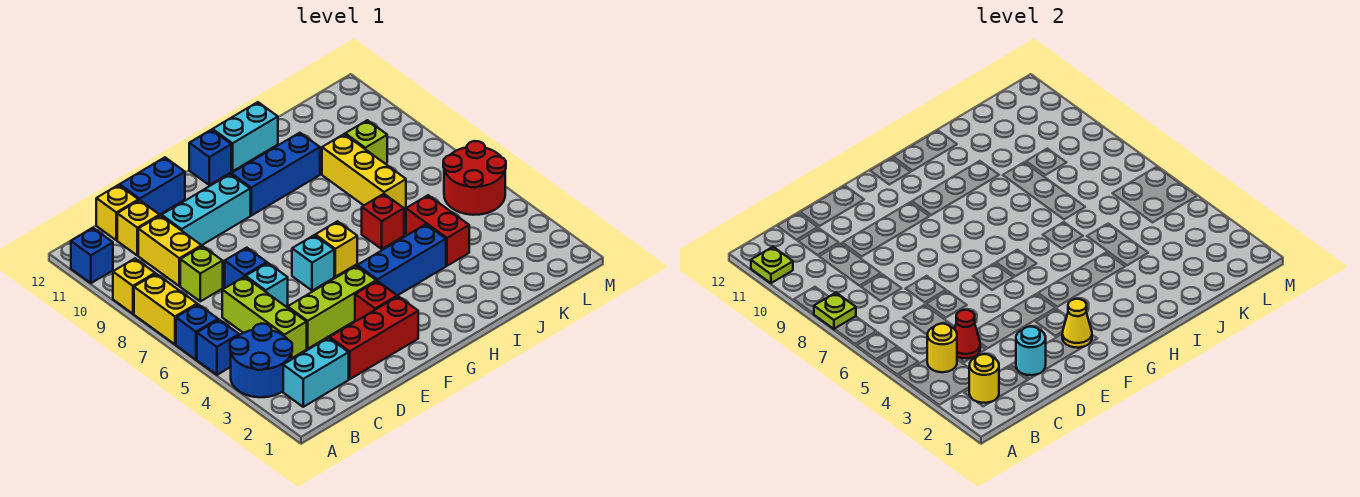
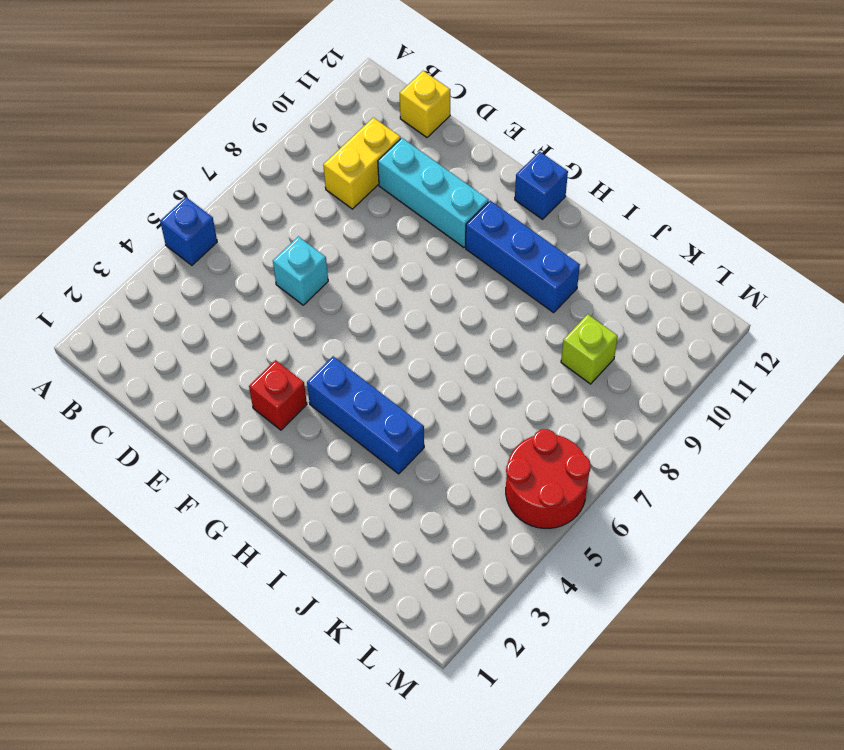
none -> blue round brick A3:B4 level 1
none -> blue brick A6 level 1
none -> yellow brick A7:A8 level 1
none -> yellow brick A9 level 1

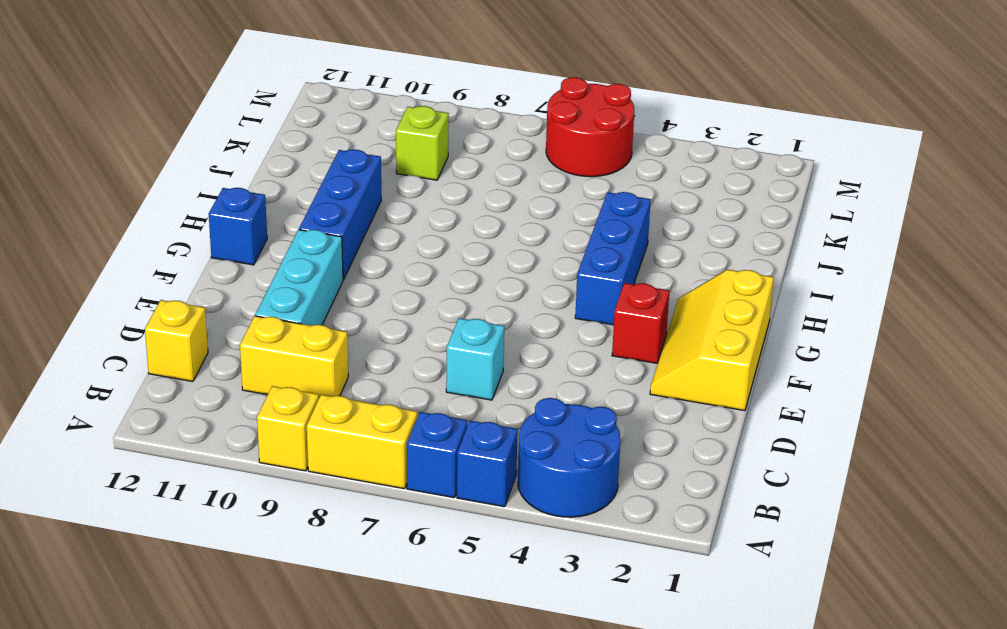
yellow slope E1:G2 level 1 top 1 -> red brick D2:F2 level 1
none -> blue brick A11 level 1
none -> cyan brick B2:C2 level 1
none -> lime brick C4:C6 level 1
none -> lime brick C8 level 1

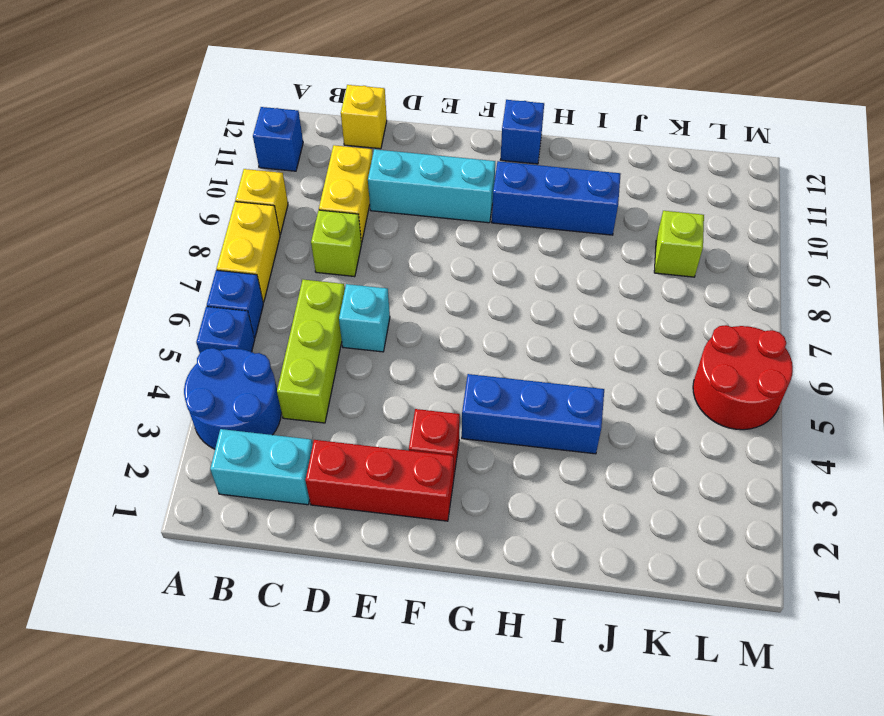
none -> yellow brick C11 level 1
none -> lime brick D4:F4 level 1
none -> blue brick D7 level 1
none -> blue brick D12:E12 level 1

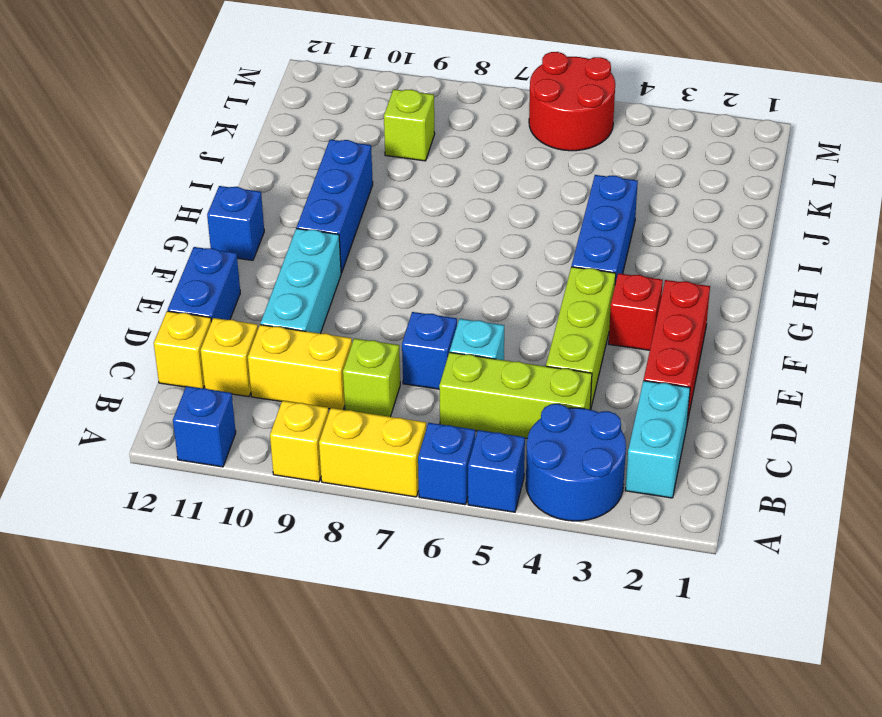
none -> cyan brick F6 level 1
none -> yellow brick G6 level 1
none -> cyan brick H12:I12 level 1
none -> red brick I6 level 1

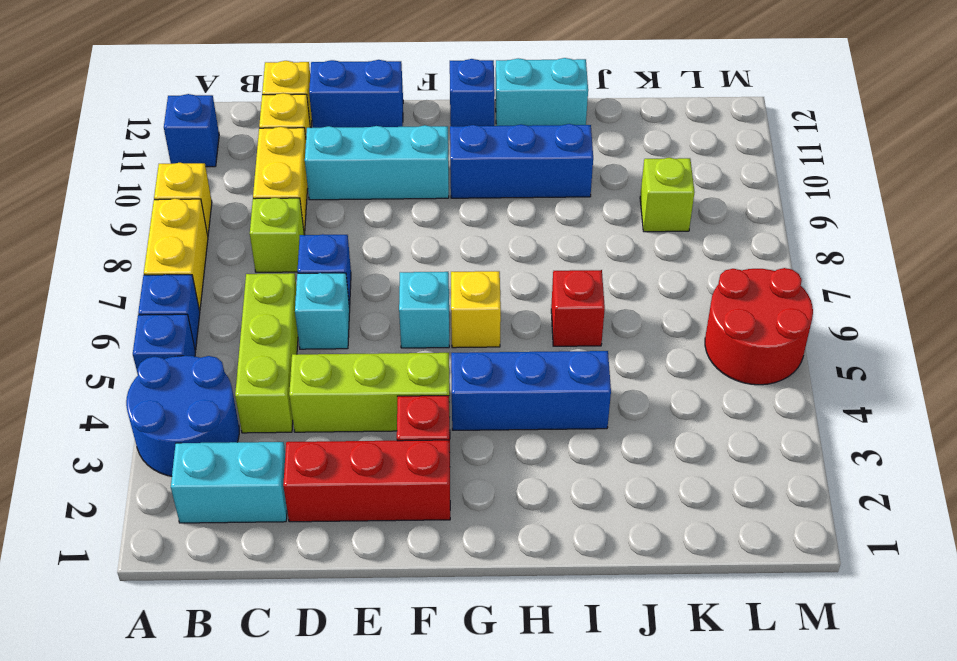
none -> red brick J4:J5 level 1
none -> yellow brick J7:J9 level 1
none -> lime plate A8 level 2
none -> lime plate A11 level 2

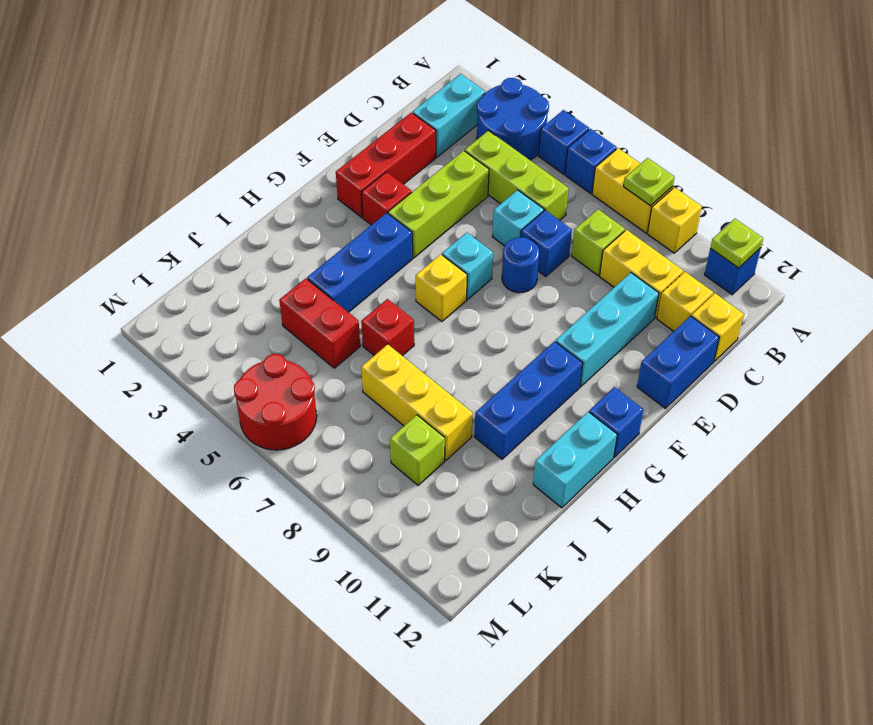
blue round brick E7 level 1 -> none
none -> yellow round brick B2 level 2
none -> yellow round brick B4 level 2
none -> red cone C4 level 2
none -> cyan round brick D2 level 2

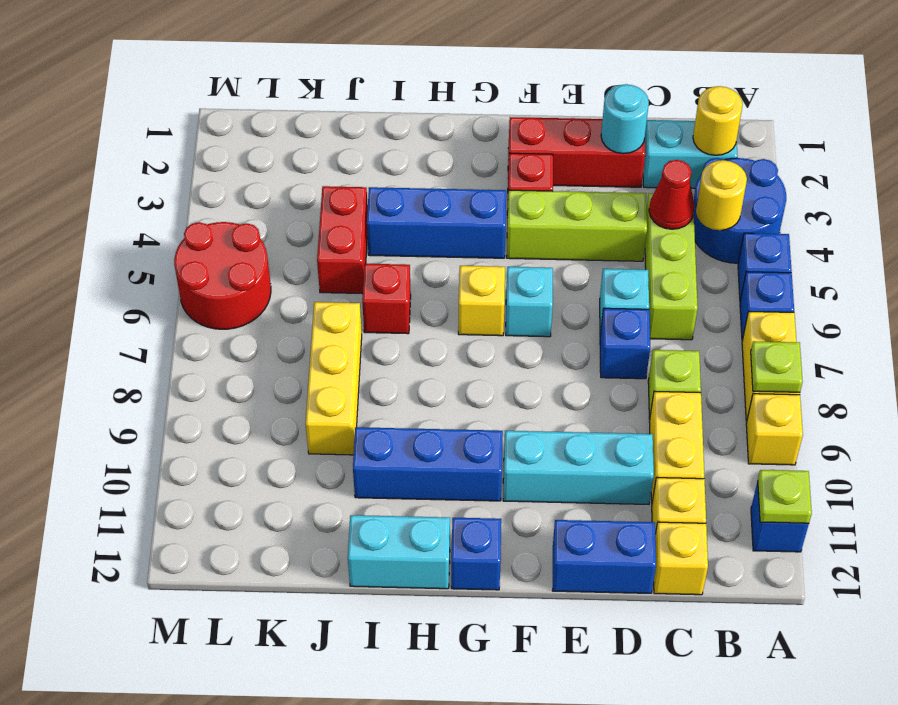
none -> lime brick K9 level 1
none -> yellow cone F2 level 2

